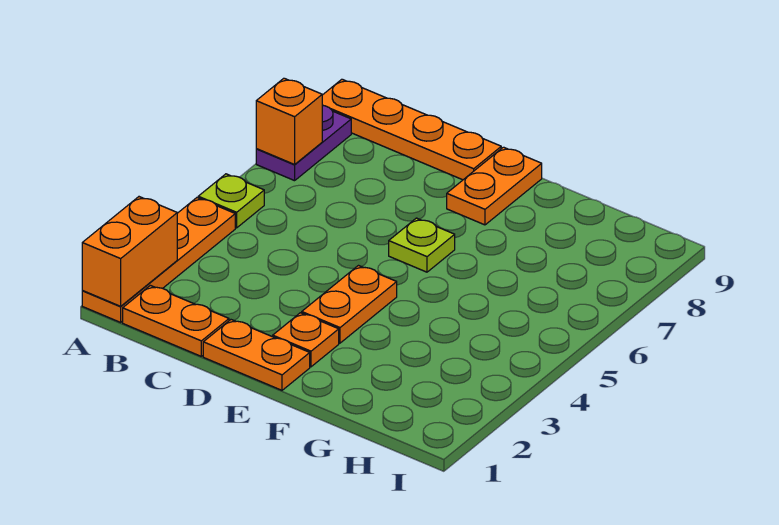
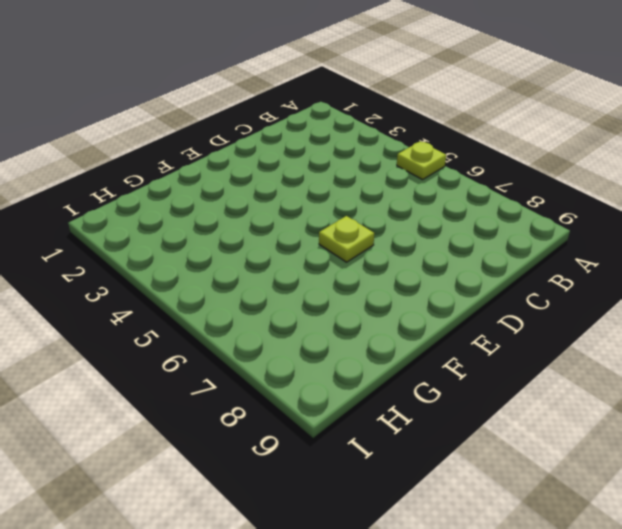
none -> orange plate A1:A4 level 1
none -> purple plate A7:A8 level 1
none -> orange plate A9:D9 level 1

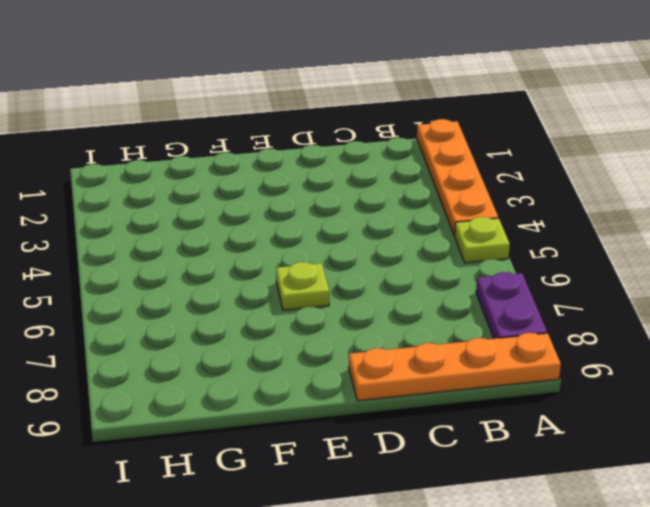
none -> orange plate B1:C1 level 1
none -> orange plate D1:E1 level 1
none -> orange plate E2 level 1

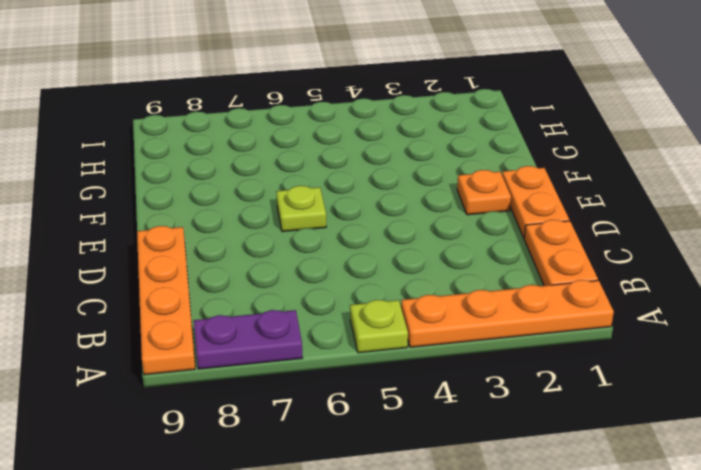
none -> orange plate E3:E4 level 1
none -> orange plate E8:E9 level 1
none -> orange brick A1:A2 level 2

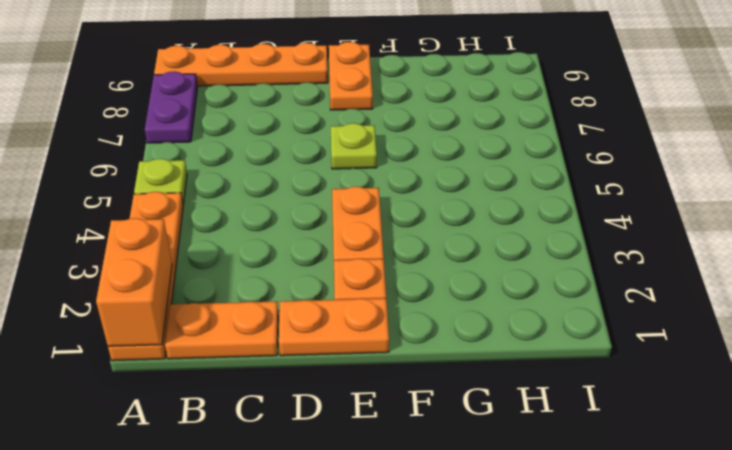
none -> orange brick A7 level 2

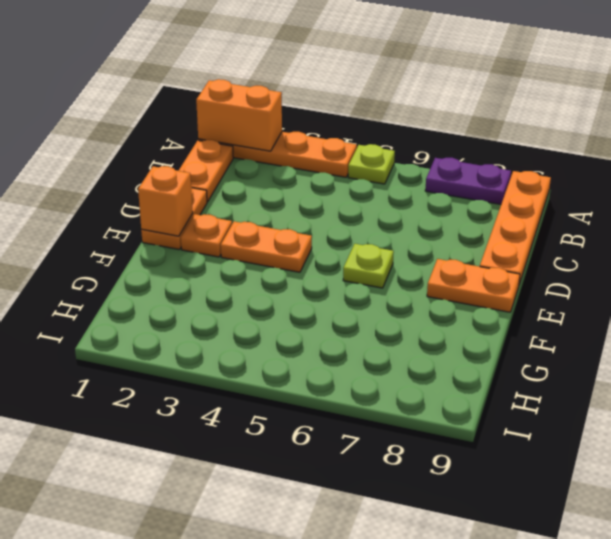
orange brick E1 level 2 -> orange brick A7 level 2

